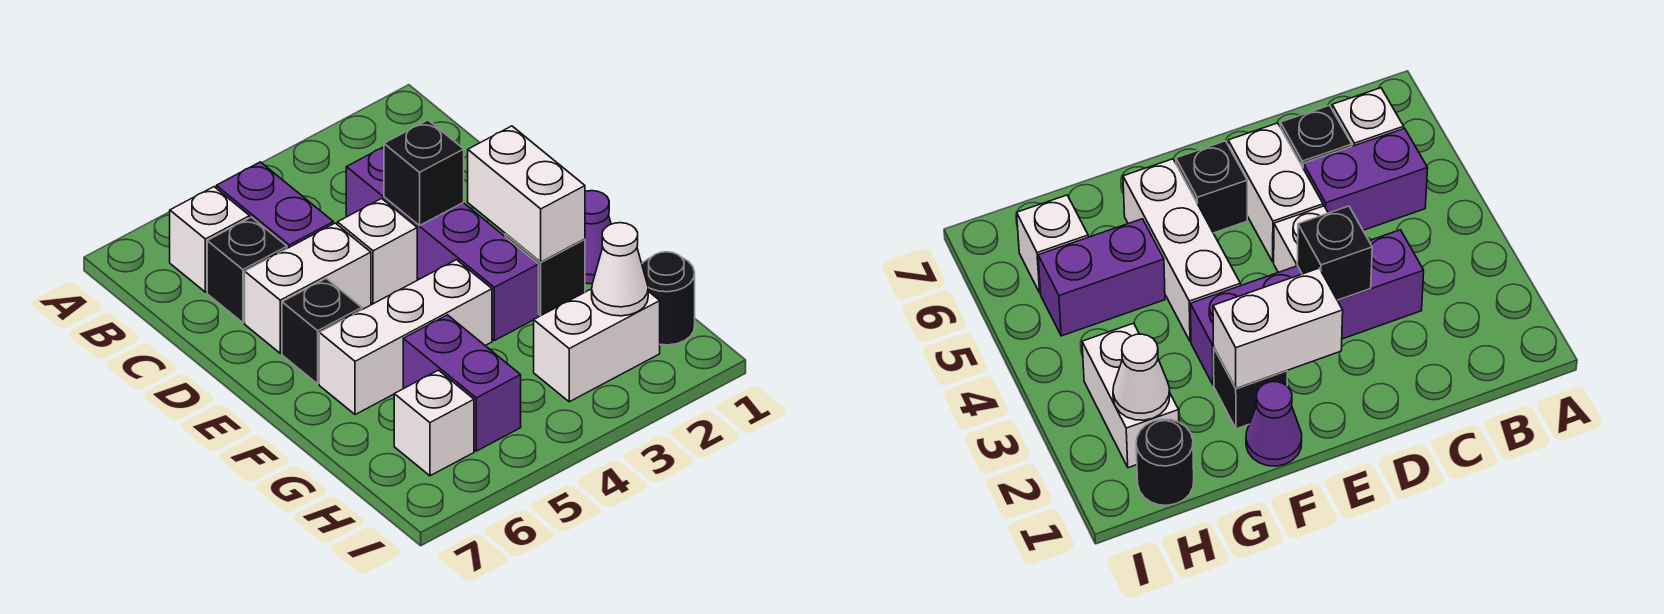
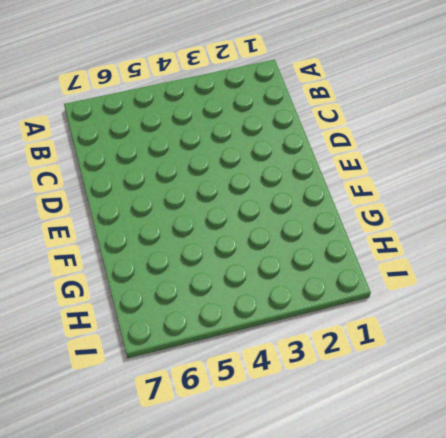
none -> purple brick B5:C5 level 1
none -> white brick B6 level 1
none -> purple brick C3:F3 level 1

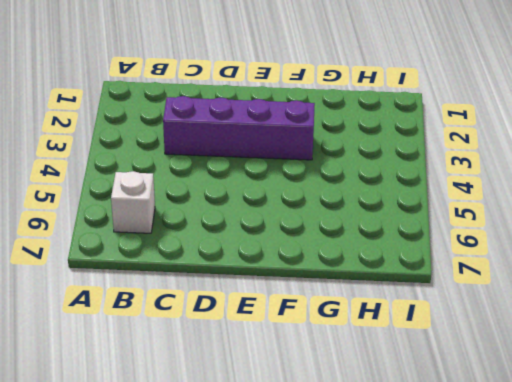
none -> purple brick B5:C5 level 1
none -> black brick C6 level 1
none -> white brick D4 level 1

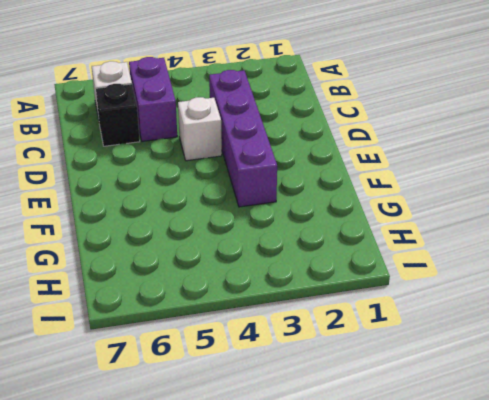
none -> white brick D5:D6 level 1
none -> black brick E6 level 1
none -> purple cone F1 level 1

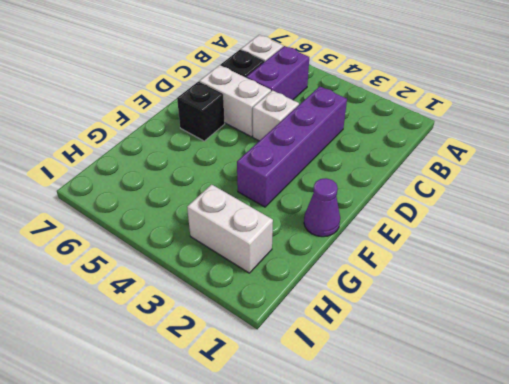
none -> black brick F2 level 1
none -> white brick F4:F6 level 1
none -> purple brick G5:H5 level 1

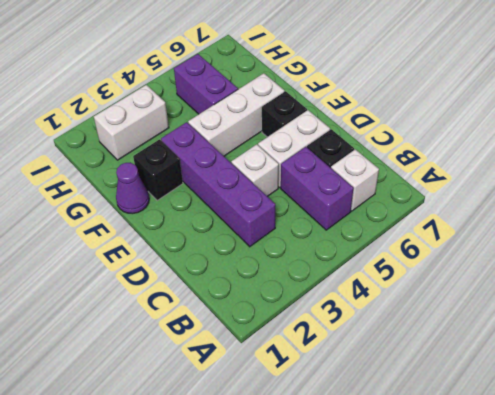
none -> black round brick H1 level 1
none -> white brick H6 level 1
none -> black brick D3 level 2

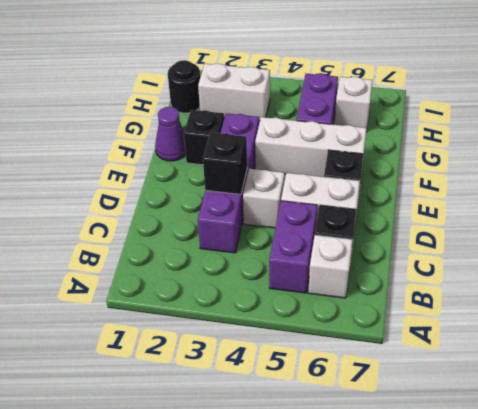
none -> white brick E2:F2 level 2
none -> white cone H2 level 2

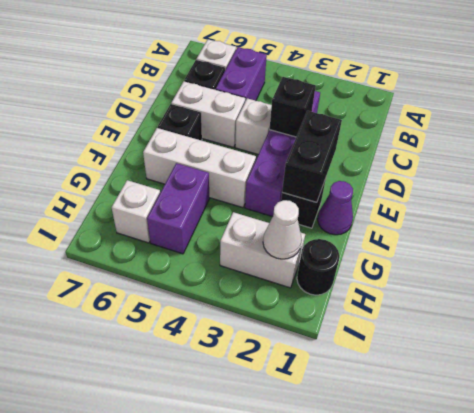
black brick E2:F2 level 2 -> white brick E2:F2 level 2

